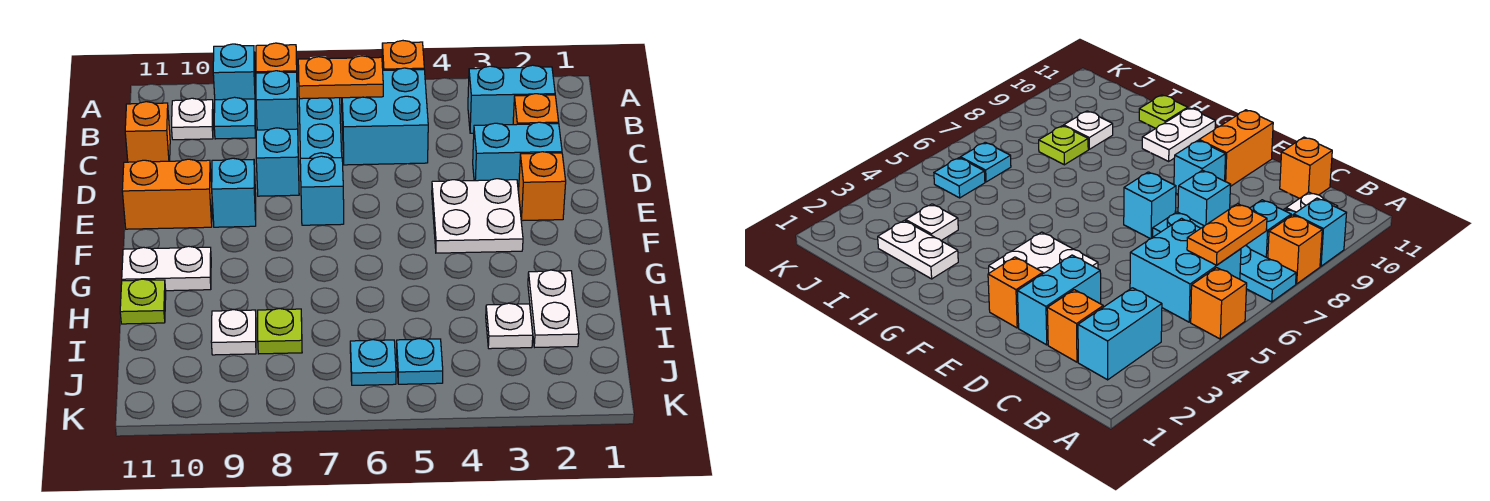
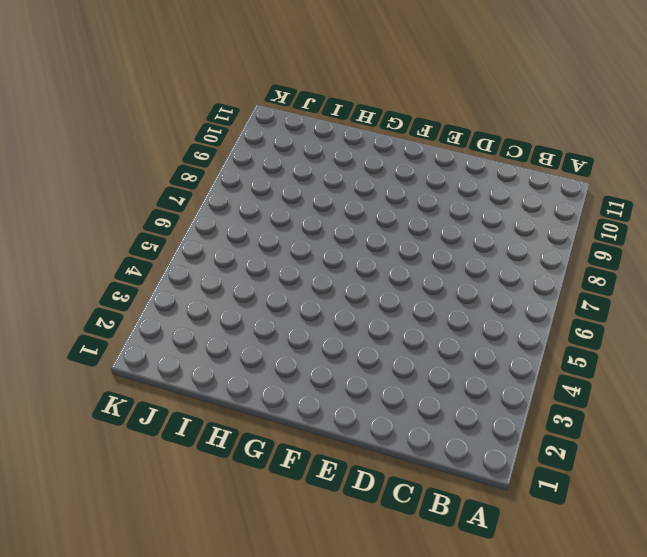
none -> orange brick A5 level 1
none -> cyan plate A7:D7 level 1
none -> orange brick A8 level 1

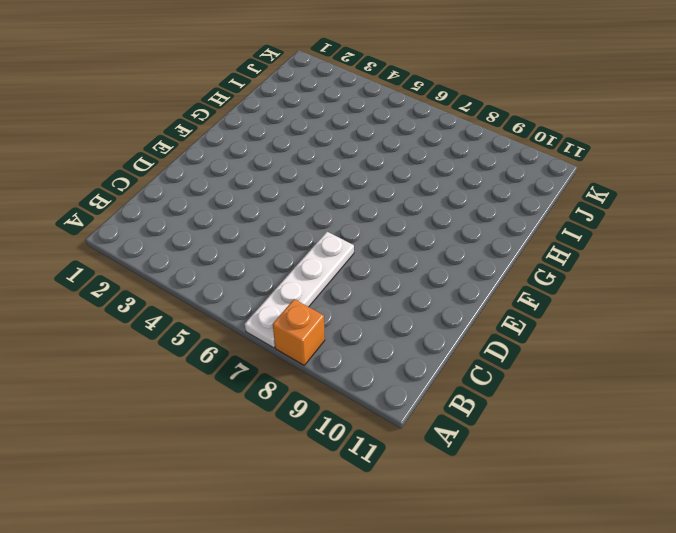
white plate A7:D7 level 1 -> cyan plate A7:D7 level 1
none -> orange brick A5 level 1
none -> cyan brick A9 level 1
none -> cyan brick B2:B3 level 1

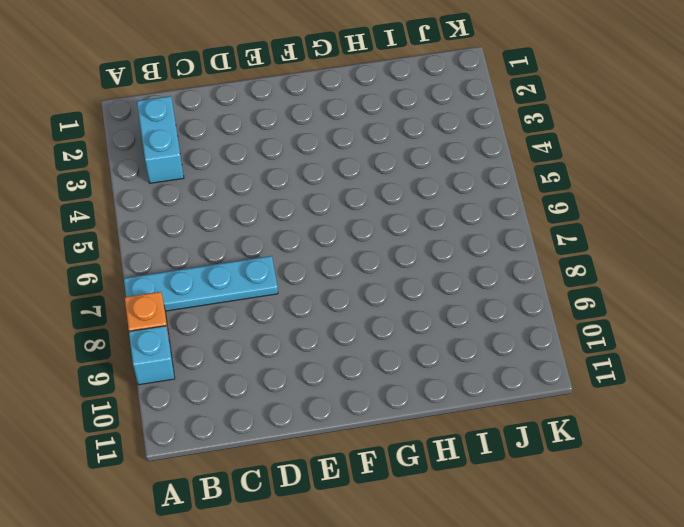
none -> orange brick A5 level 1
none -> cyan brick B5:C6 level 1
none -> cyan brick B8 level 1

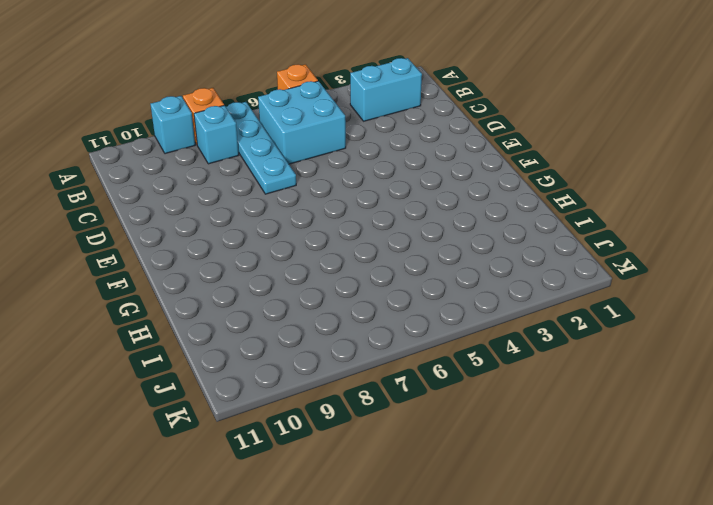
none -> cyan plate B9 level 1
none -> white plate B10 level 1
none -> orange brick C2 level 1

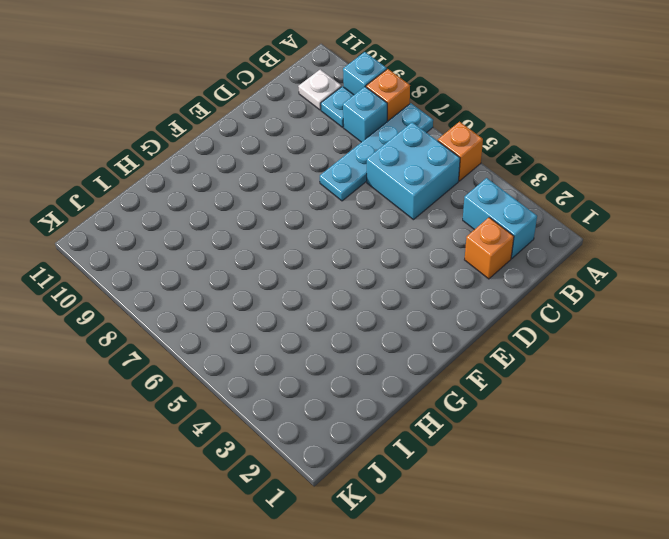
none -> orange brick C11 level 1
none -> cyan brick D2:D3 level 1
none -> cyan brick D8 level 1

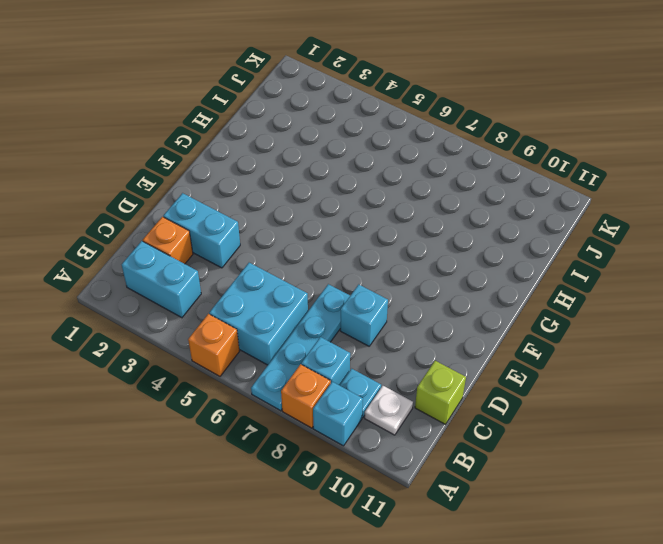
lime brick C11 level 1 -> orange brick C11 level 1
none -> orange brick E2 level 1
none -> white plate E3:F4 level 1
none -> cyan brick E7 level 1

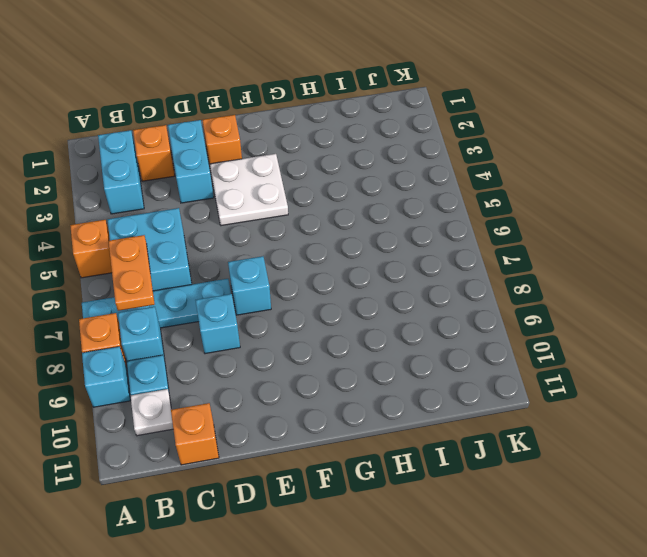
none -> cyan brick E9 level 1
none -> orange brick E10:E11 level 1
none -> white plate G10:G11 level 1

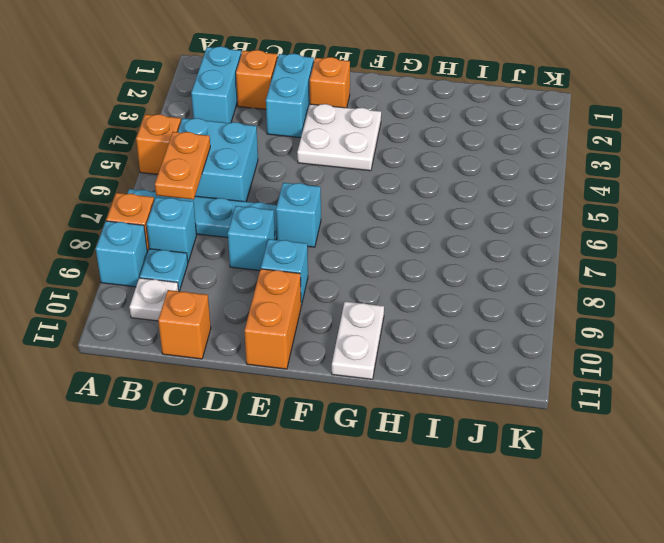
none -> white plate H2:I2 level 1
none -> lime plate H11 level 1
none -> white plate I3 level 1

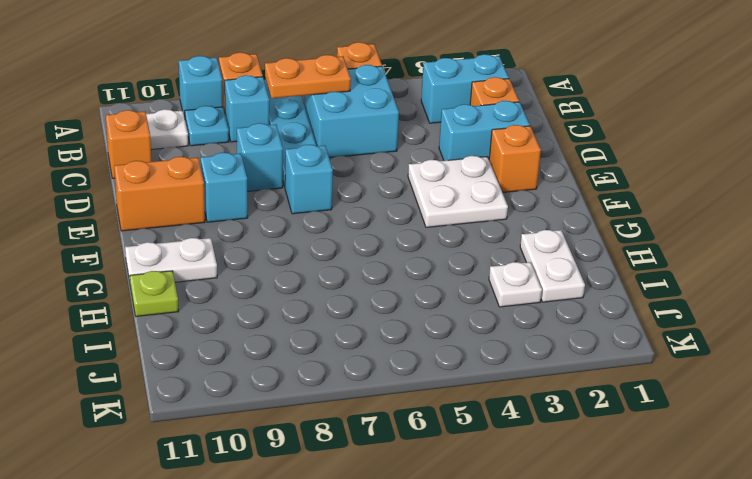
none -> lime plate I8 level 1
none -> white plate I9 level 1
none -> cyan plate J5 level 1

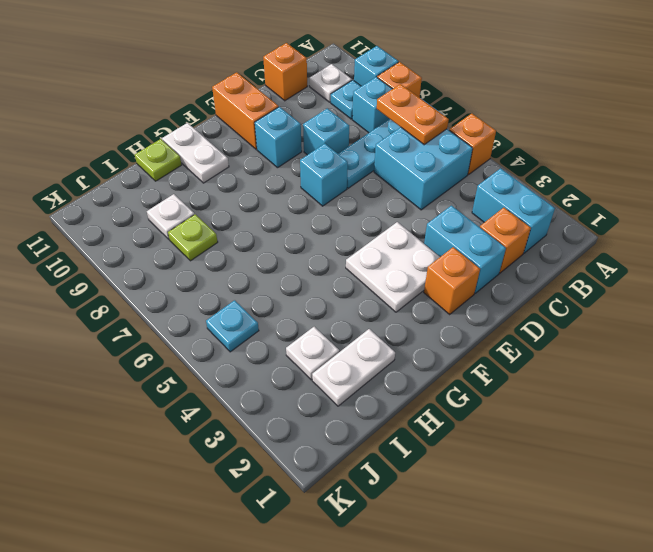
none -> cyan plate J6 level 1

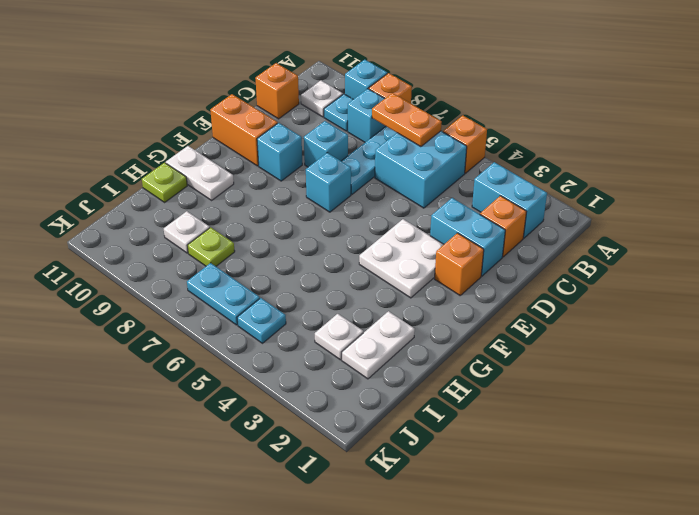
cyan plate J6:J7 level 1 -> cyan plate J6 level 1

